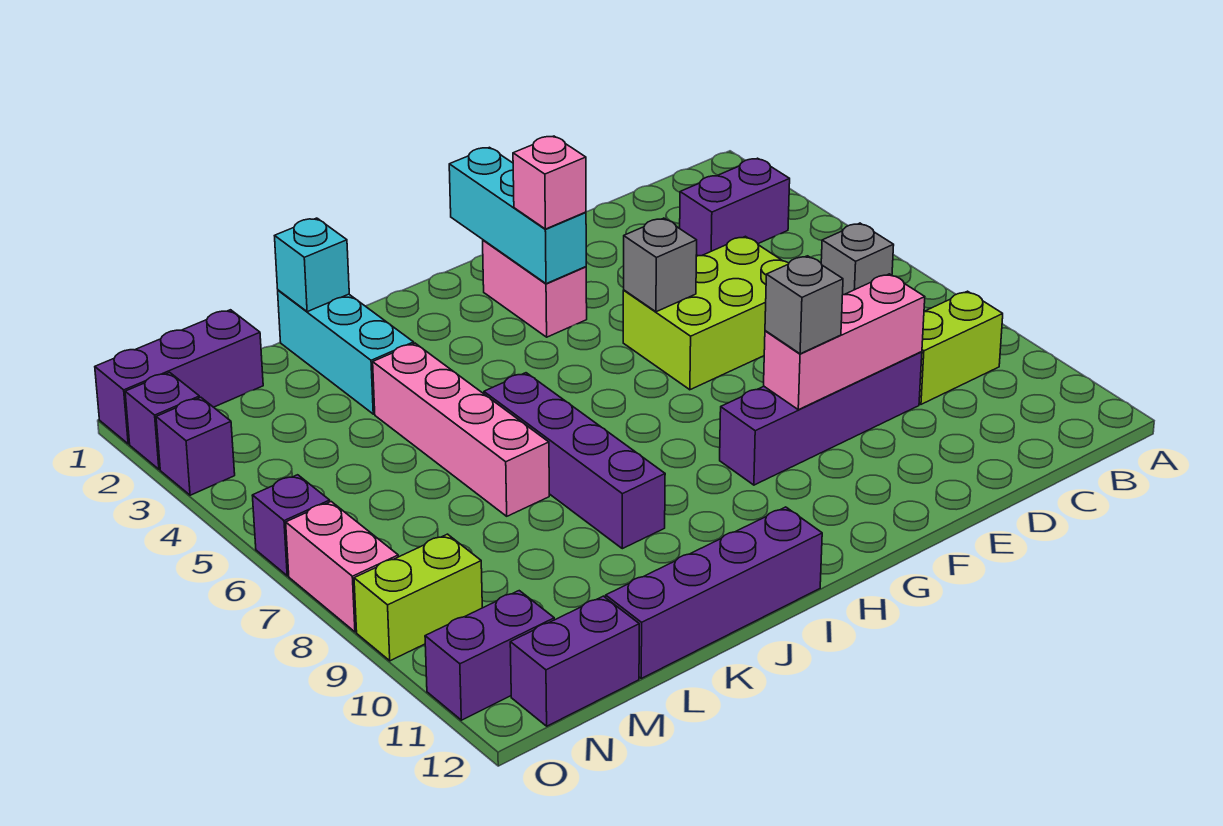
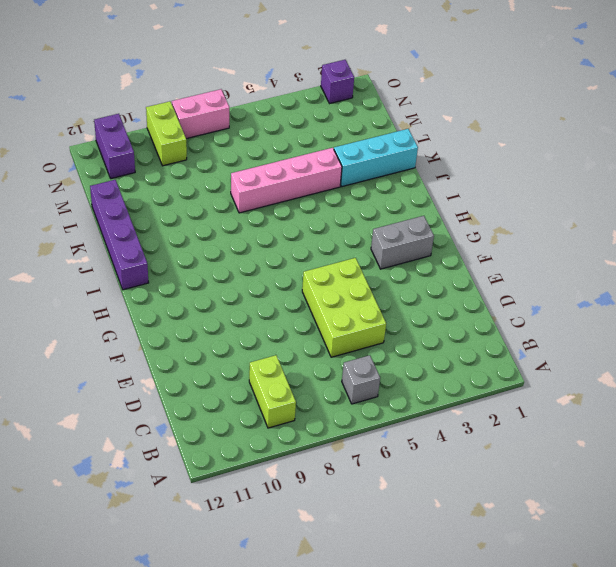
grey brick G2:G3 level 1 -> pink brick G2:G3 level 1
none -> purple brick B3:C3 level 1
none -> purple brick D9:G9 level 1
none -> purple brick J6:J9 level 1

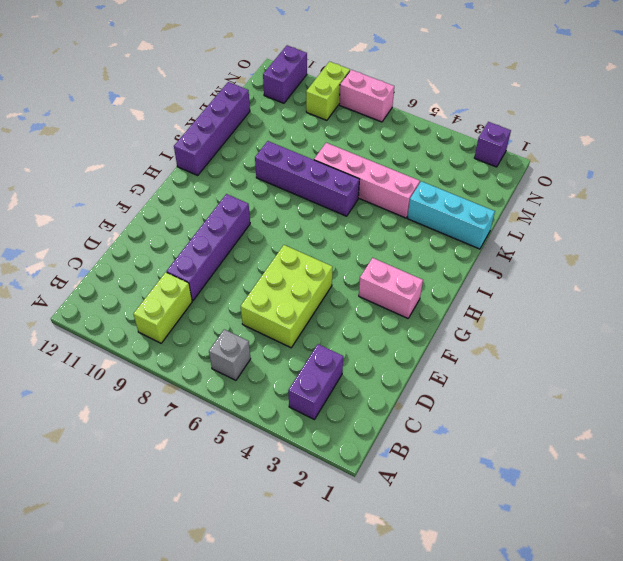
none -> purple brick M1:O1 level 1
none -> purple brick M12:N12 level 1
none -> purple brick O3 level 1

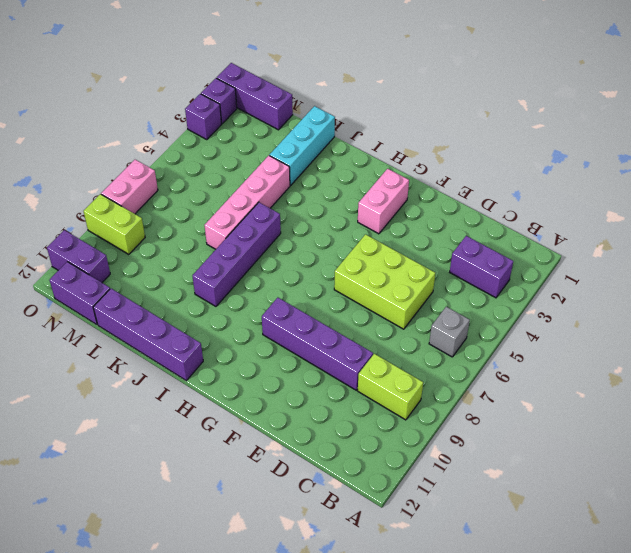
none -> purple brick O6 level 1
none -> pink brick D9:F9 level 2
none -> grey brick F5 level 2

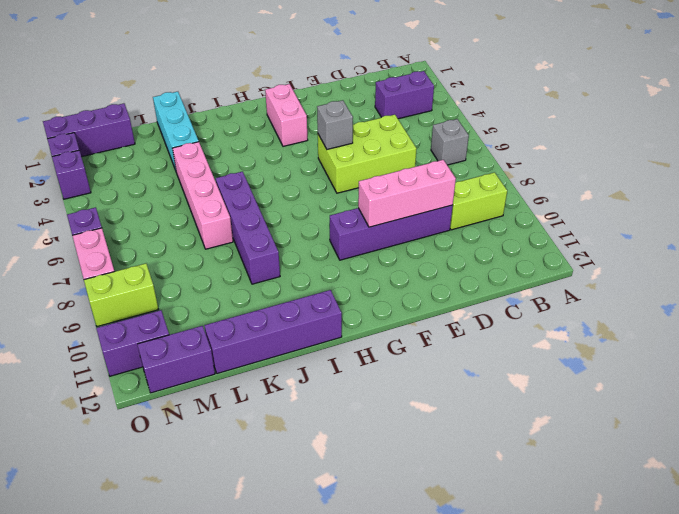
none -> cyan brick G1:G3 level 2
none -> cyan brick K1 level 2
none -> grey brick F9 level 3

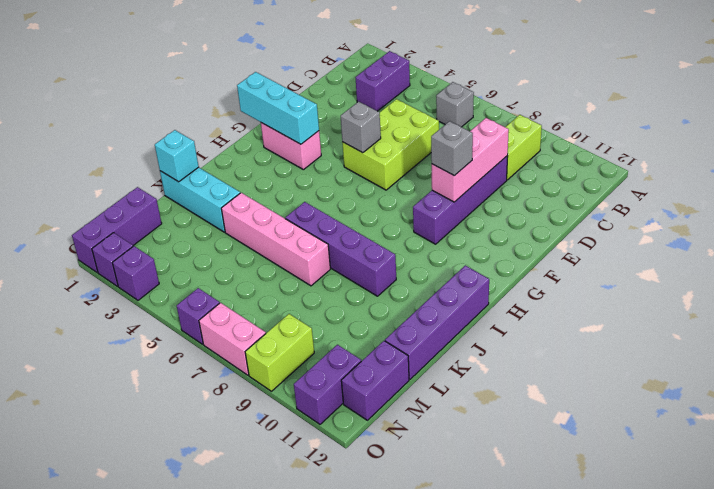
none -> pink brick G3 level 3

